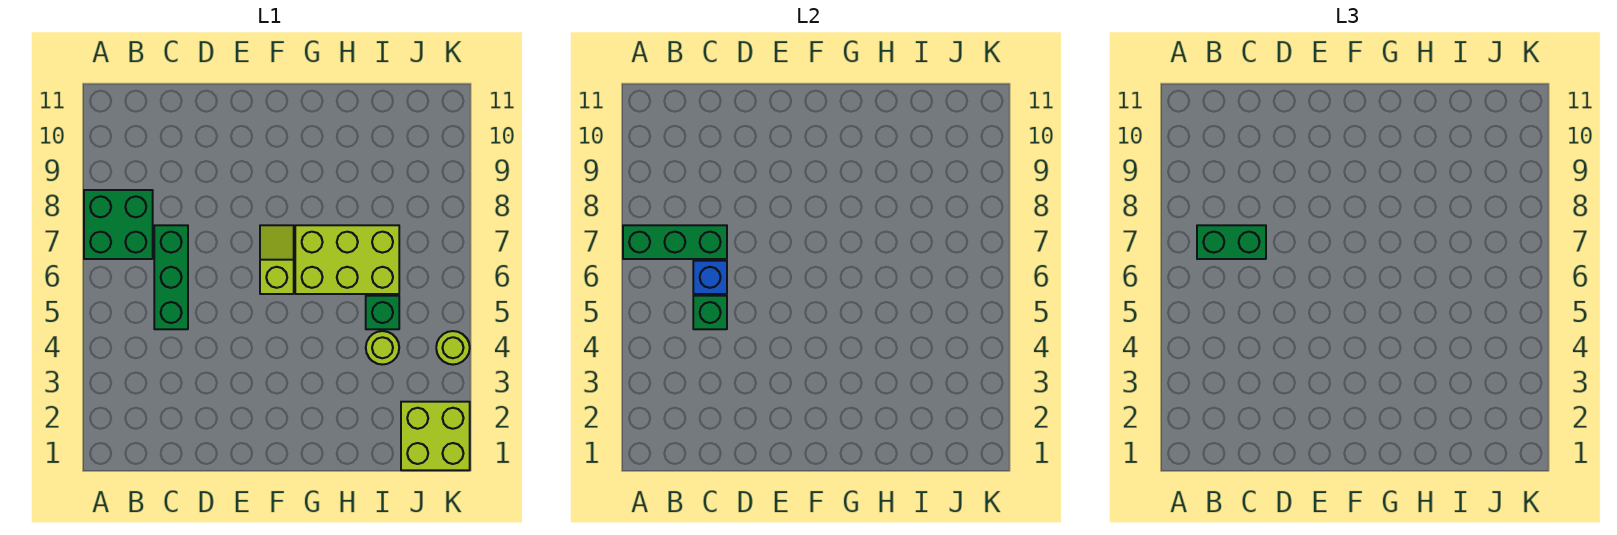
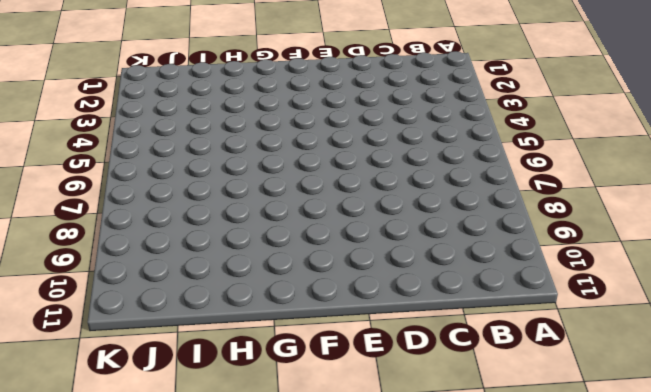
none -> green brick A7:B8 level 1
none -> green brick C5:C7 level 1
none -> lime slope F6:F7 level 1 top 6

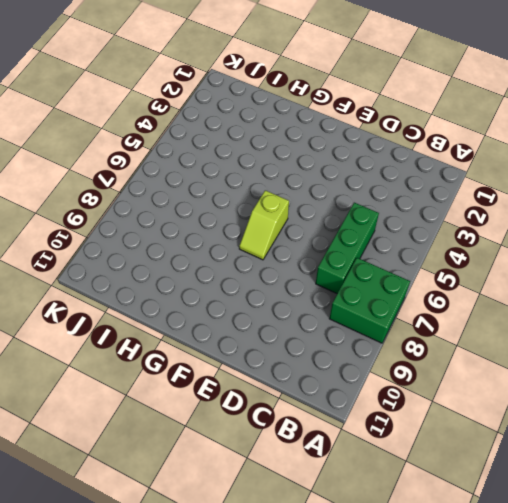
none -> lime brick G6:I7 level 1
none -> lime round brick I4 level 1
none -> green brick I5 level 1

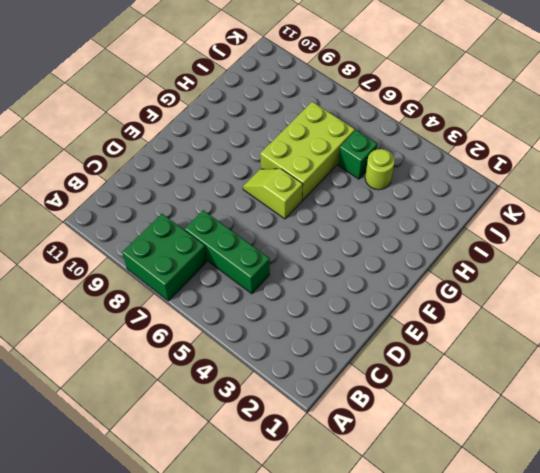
none -> lime brick J1:K2 level 1
none -> lime round brick K4 level 1
none -> green brick A7:C7 level 2

